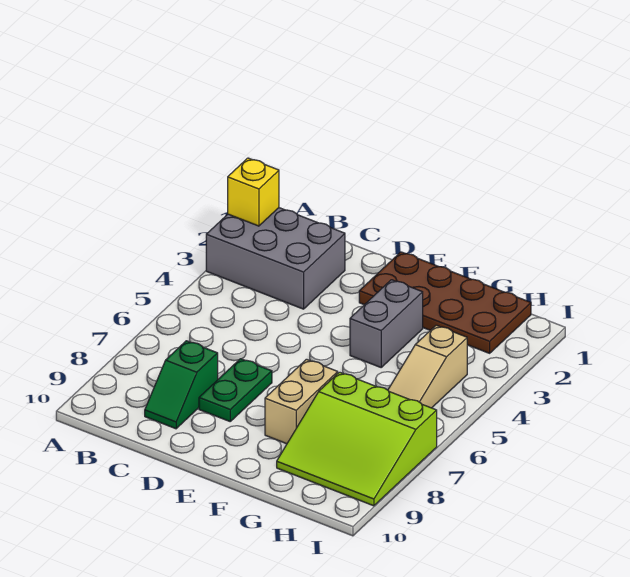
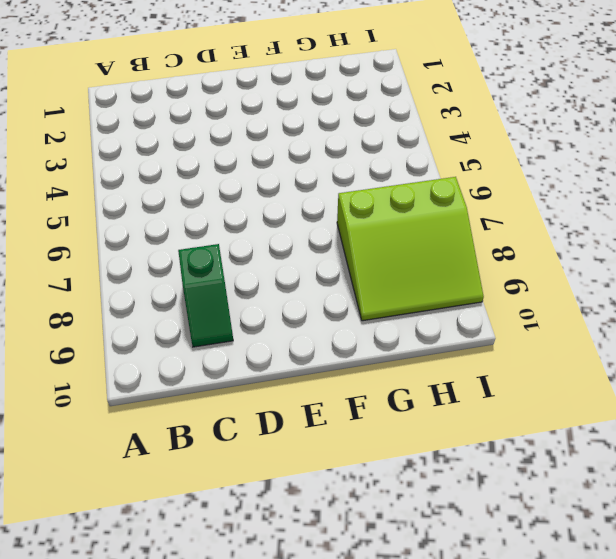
none -> grey brick A2:C3 level 1
none -> green plate D7:D8 level 1

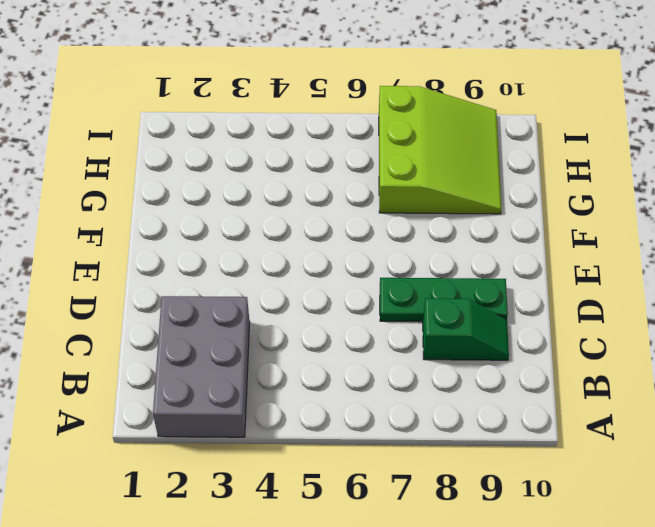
green plate D7:D9 level 1 -> green plate D7:D8 level 1
none -> brown plate E1:H2 level 1
none -> grey brick F3:F4 level 1

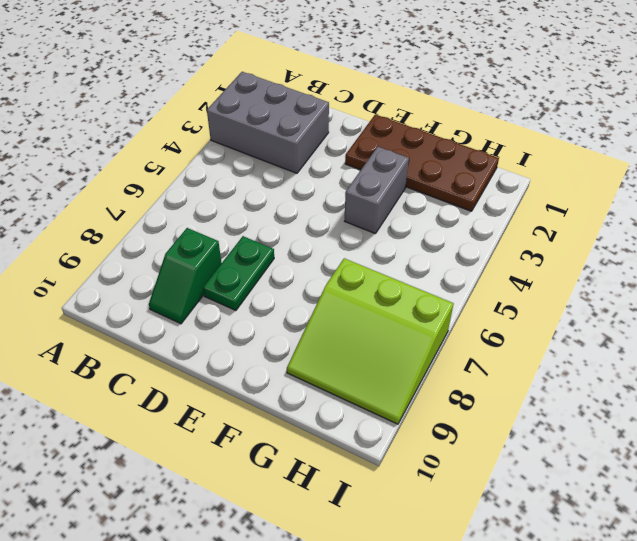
none -> tan brick F7:F8 level 1
none -> tan slope H4:H6 level 1 top 4

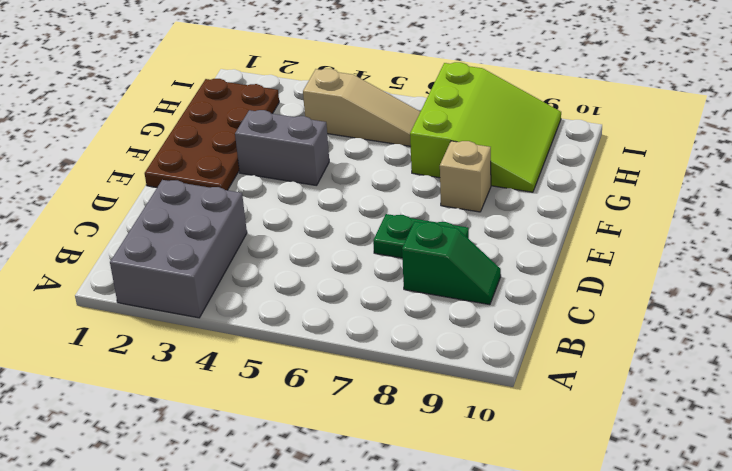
tan brick F8 level 1 -> tan brick F7:F8 level 1
none -> yellow brick A2 level 2

